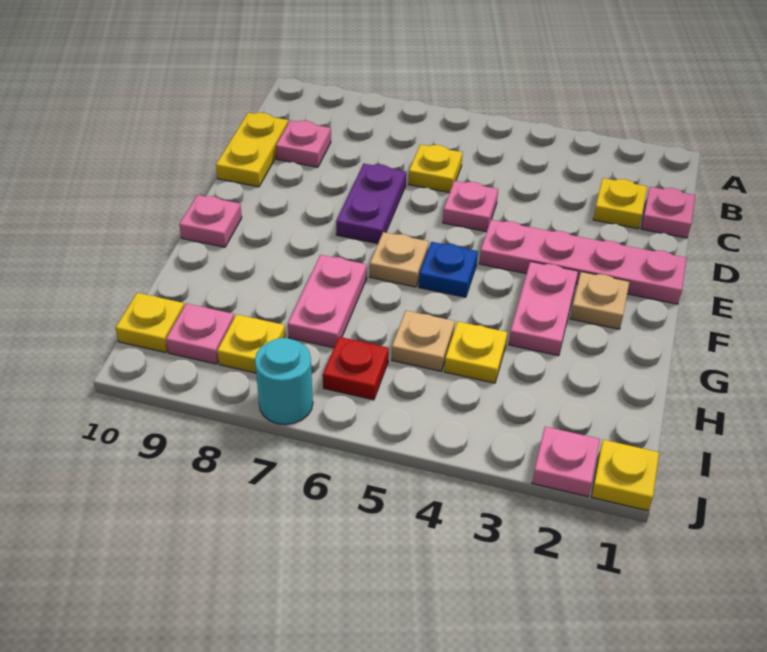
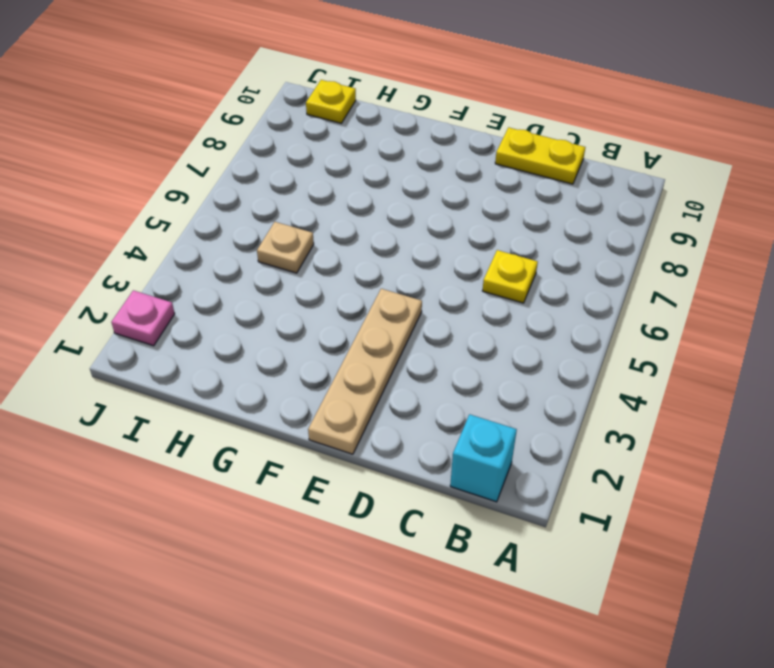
cyan brick B1 level 1 -> none
tan plate E1:E4 level 1 -> pink plate E1:E4 level 1
none -> pink plate C1 level 1
none -> yellow plate C2 level 1
none -> pink plate C9 level 1

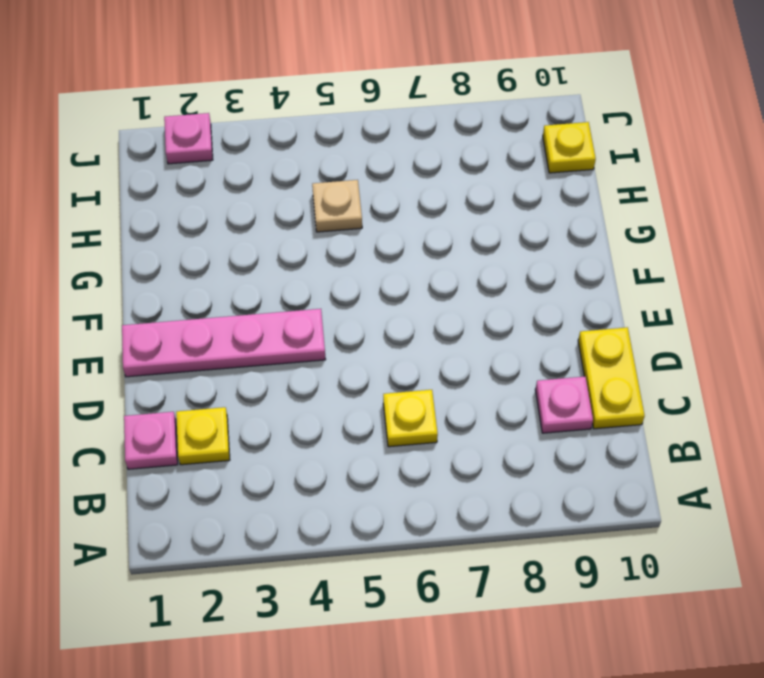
none -> pink plate D5 level 1
none -> purple plate D7:E7 level 1
none -> tan plate F2 level 1

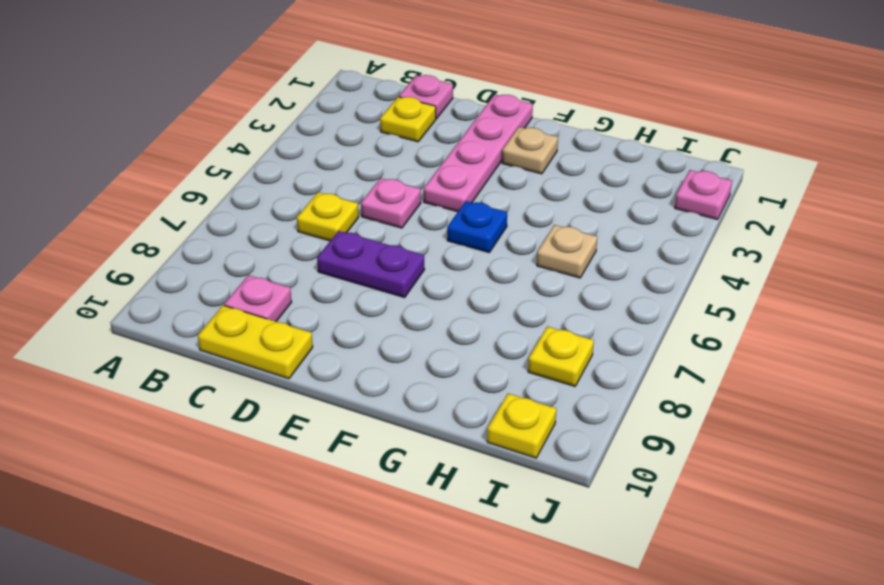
none -> pink plate F3:G3 level 1
none -> tan plate F6 level 1
none -> pink plate F10 level 1

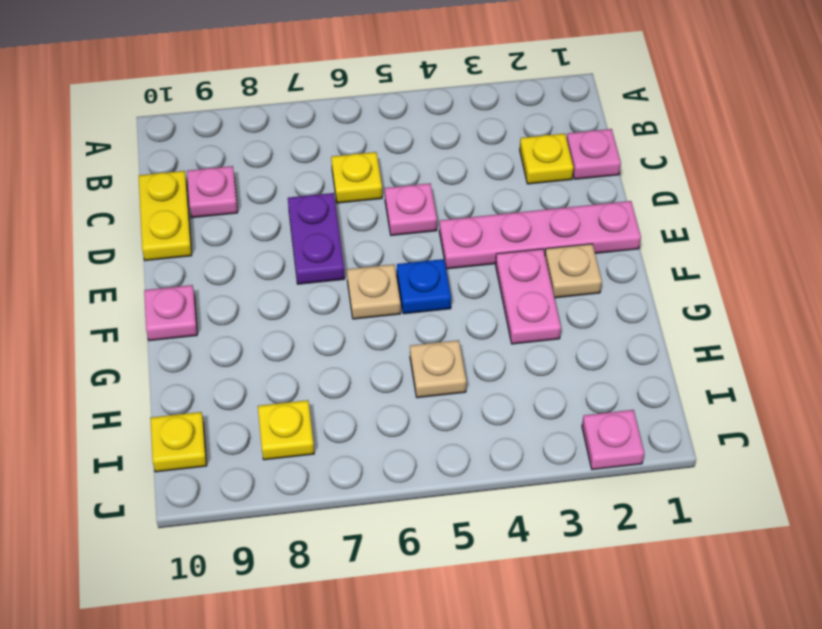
none -> pink plate G7:H7 level 1
none -> yellow plate H4 level 1
none -> red plate I6 level 1

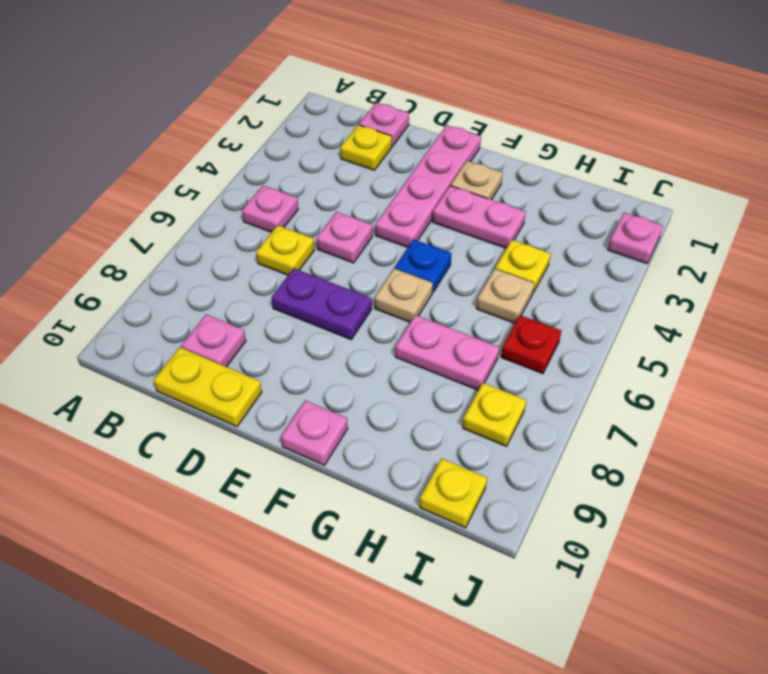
pink plate B5 level 1 -> pink plate I9 level 1
none -> yellow plate J1 level 1
none -> cyan round brick J7 level 1

